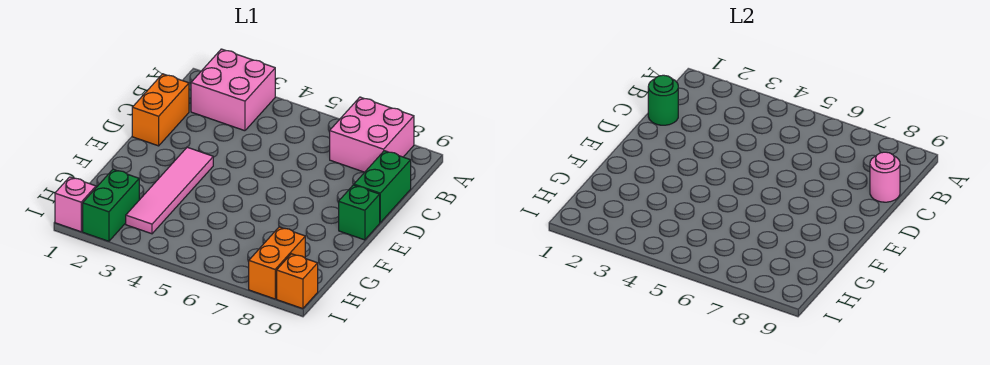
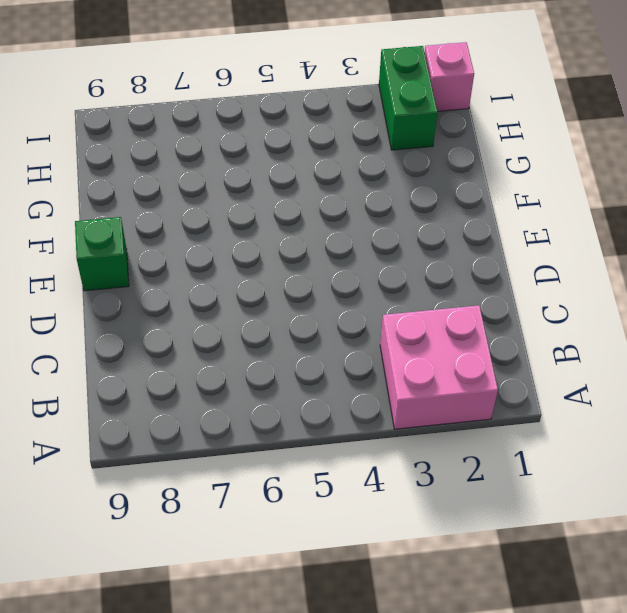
none -> pink brick A7:B8 level 1
none -> orange brick C1:D1 level 1
none -> green brick C9:D9 level 1

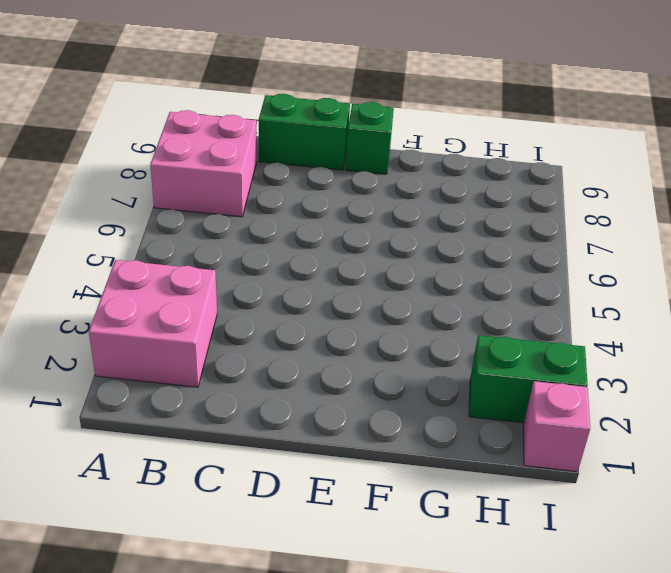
none -> orange brick C1:D1 level 1
none -> pink tile E3:H3 level 1
none -> orange brick H8:I8 level 1

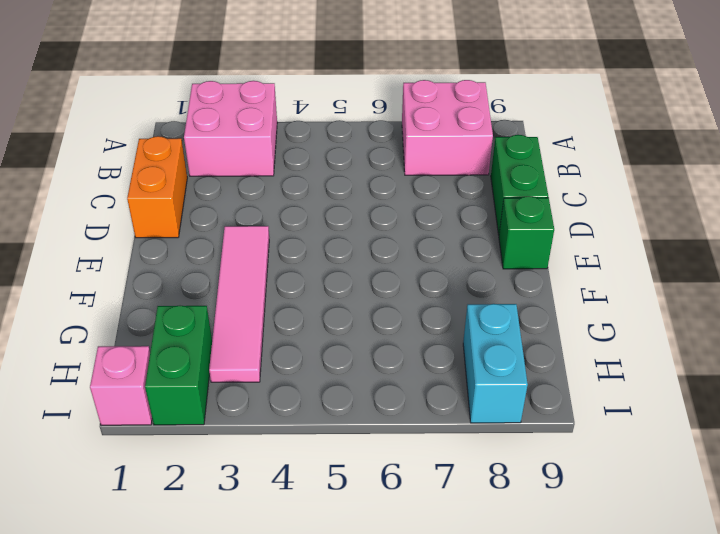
cyan brick H8:I8 level 1 -> orange brick H8:I8 level 1
none -> orange brick I9 level 1
none -> green round brick C1 level 2
none -> pink round brick C9 level 2

